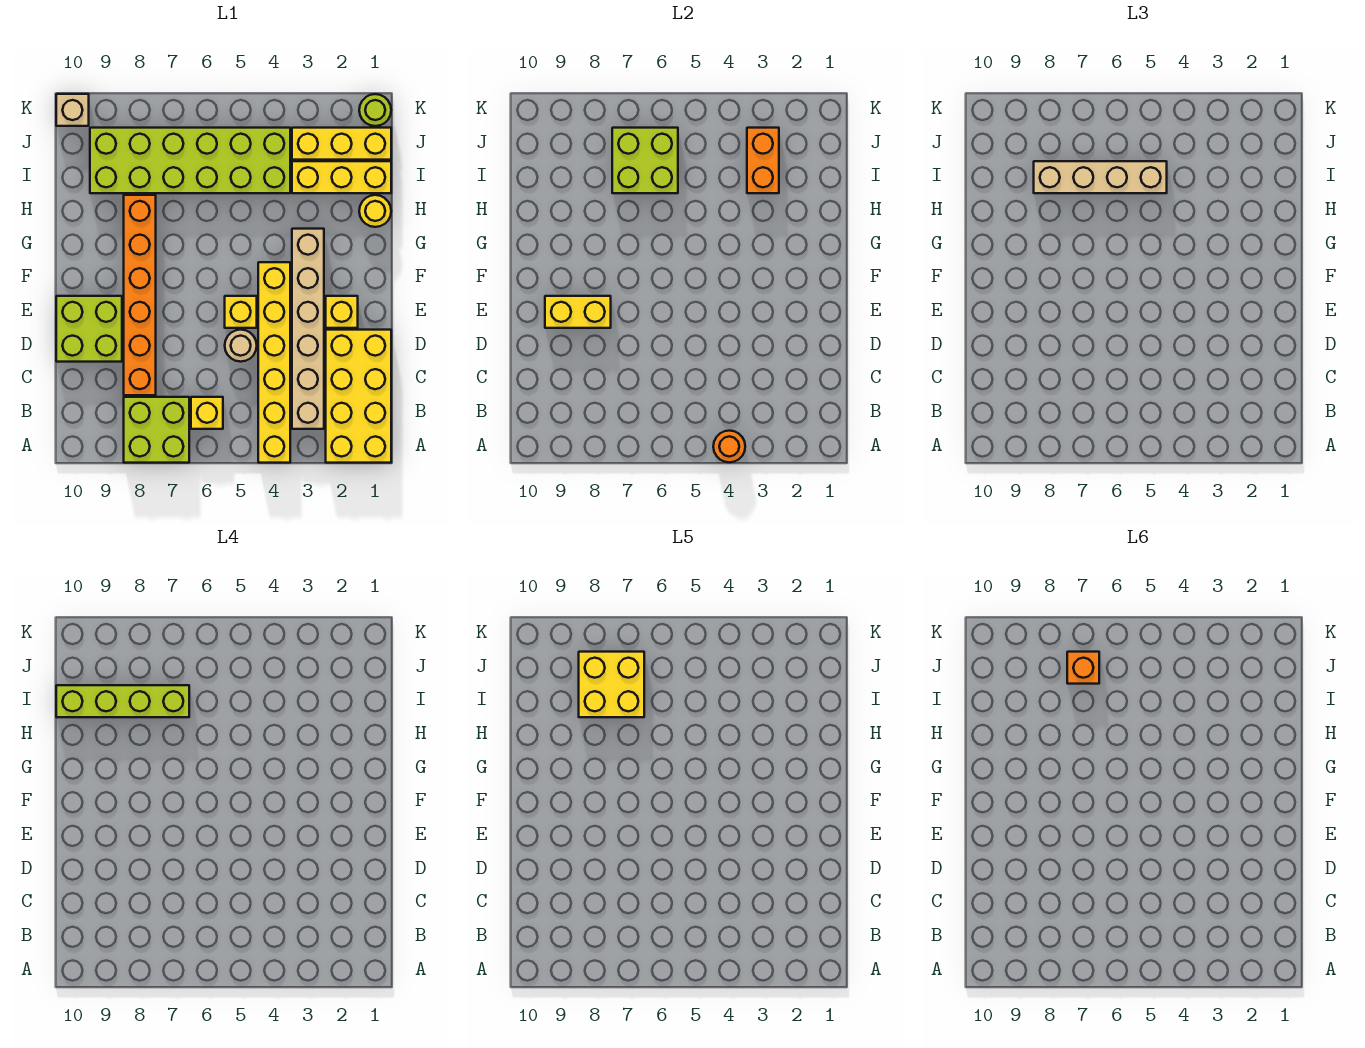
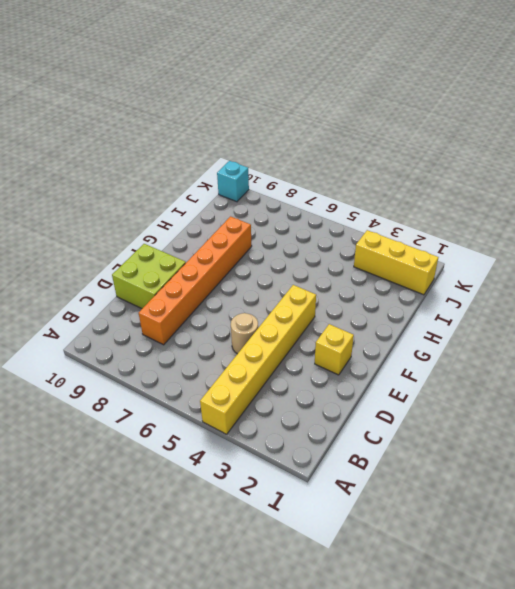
cyan brick K10 level 1 -> tan brick K10 level 1
none -> yellow brick A1:D2 level 1
none -> lime brick A7:B8 level 1
none -> tan brick B3:G3 level 1

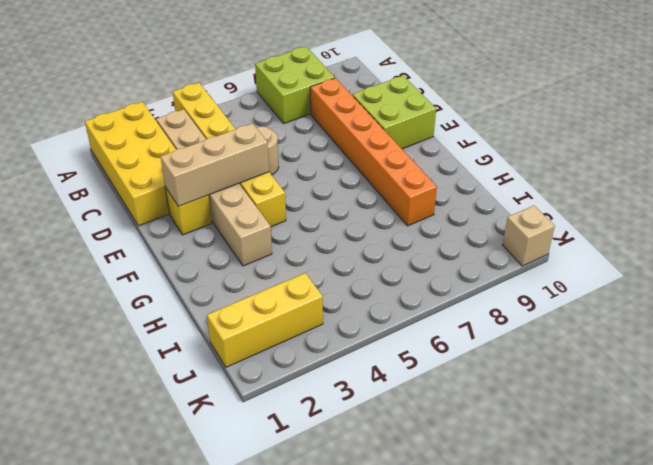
tan brick E2:E4 level 2 -> none
none -> yellow brick B6 level 1
none -> yellow brick E5 level 1
none -> yellow round brick H1 level 1

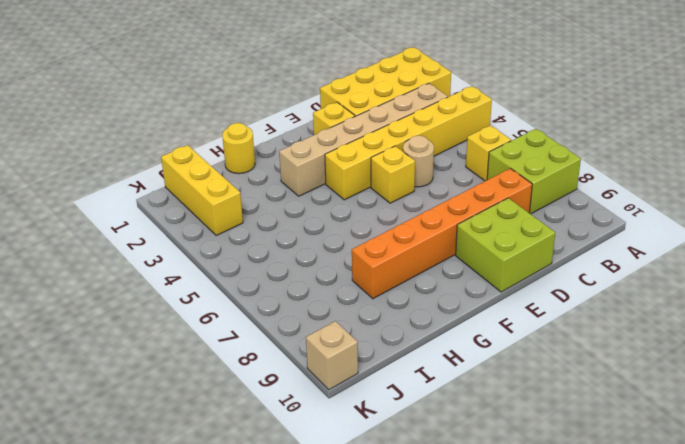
none -> yellow brick I1:I3 level 1
none -> lime brick I4:J9 level 1
none -> lime round brick K1 level 1

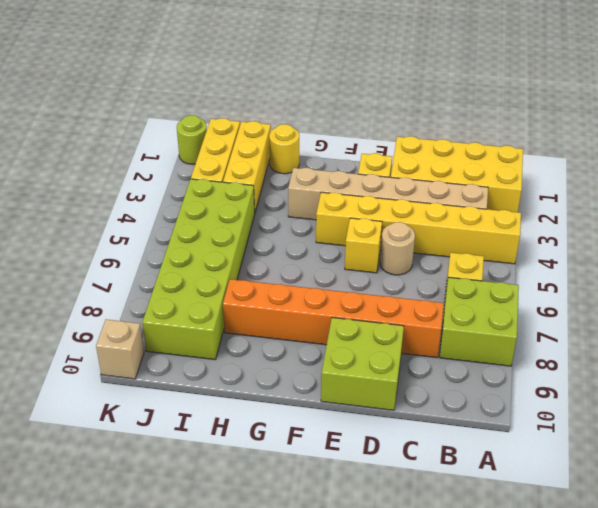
none -> orange round brick A4 level 2
none -> yellow brick E8:E9 level 2
none -> orange brick I3:J3 level 2

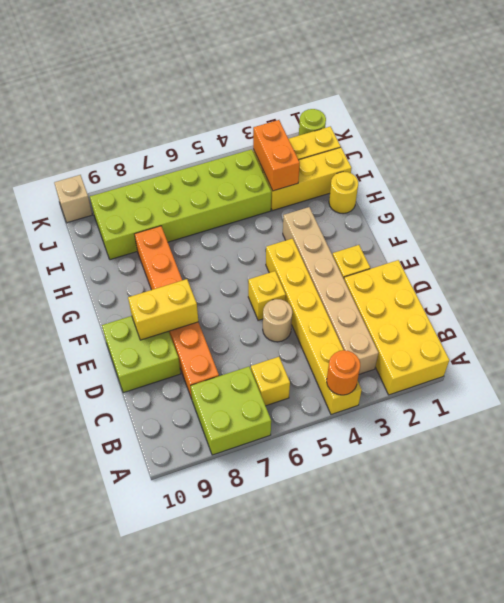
none -> lime brick I6:J7 level 2
none -> tan brick I5:I8 level 3
none -> lime brick I7:I10 level 4

